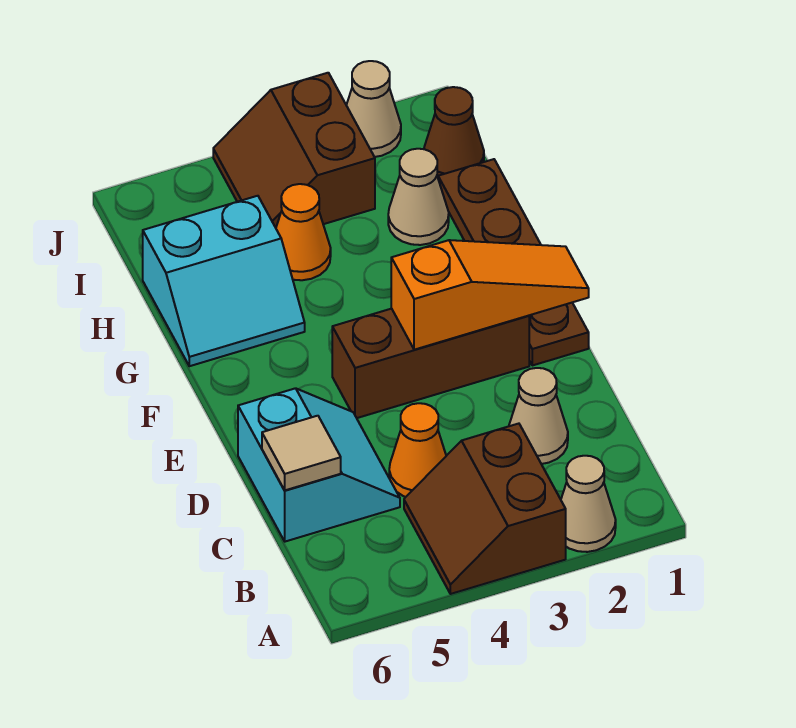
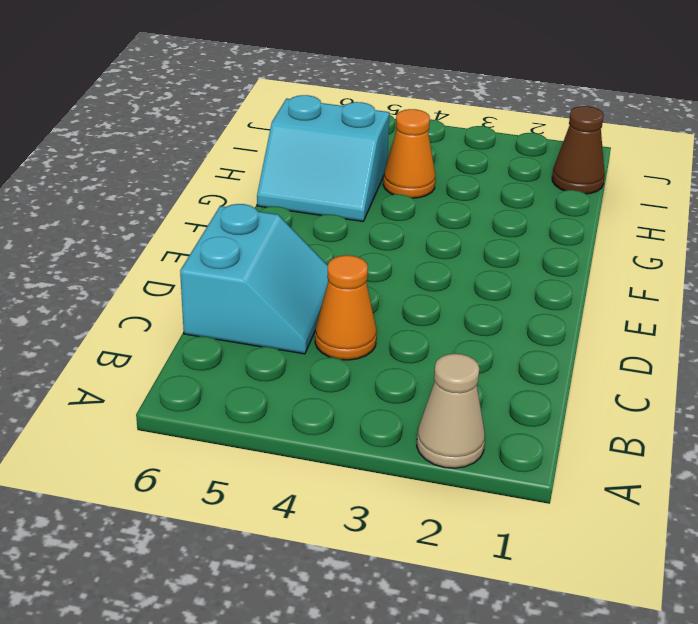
none -> brown slope A3:B4 level 1 top 3
none -> tan cone C2 level 1
none -> brown plate E1:H1 level 1

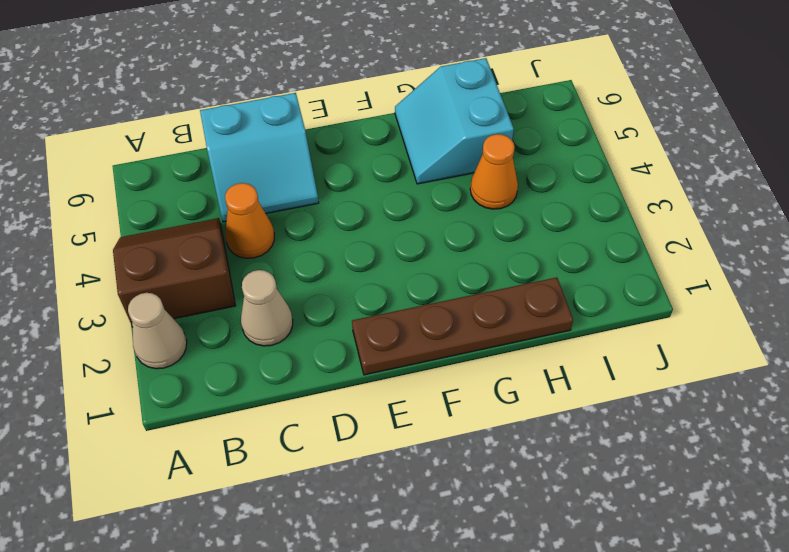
none -> brown brick E2:E4 level 1
none -> tan cone H2 level 1
none -> brown cone I1 level 1

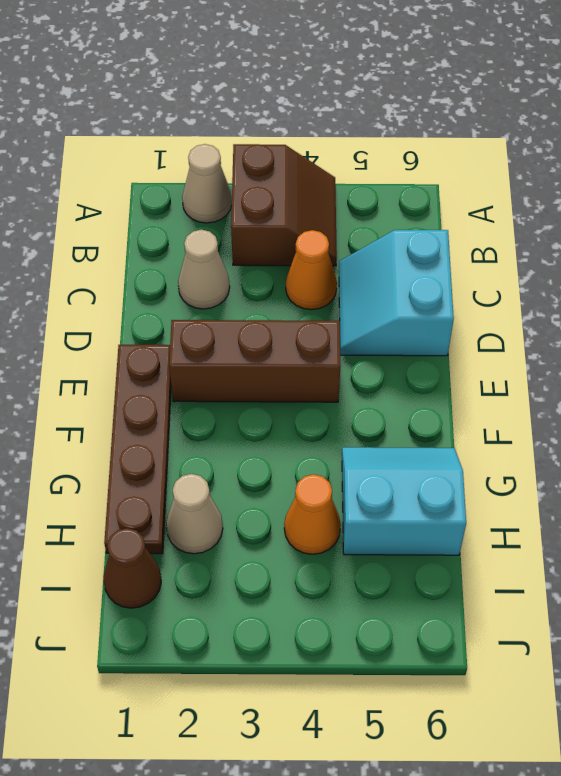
none -> brown slope I3:J4 level 1 top 3
none -> tan cone J2 level 1
none -> tan tile C6 level 2

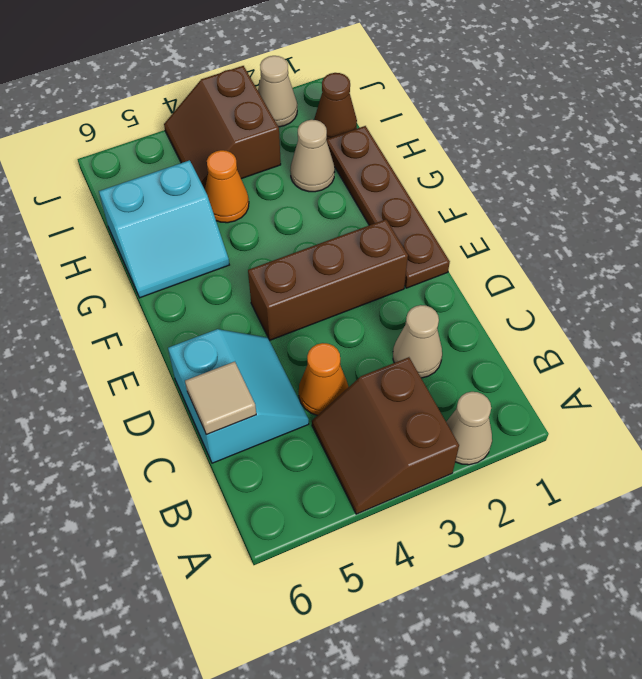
none -> orange slope E1:E3 level 2 top 3

